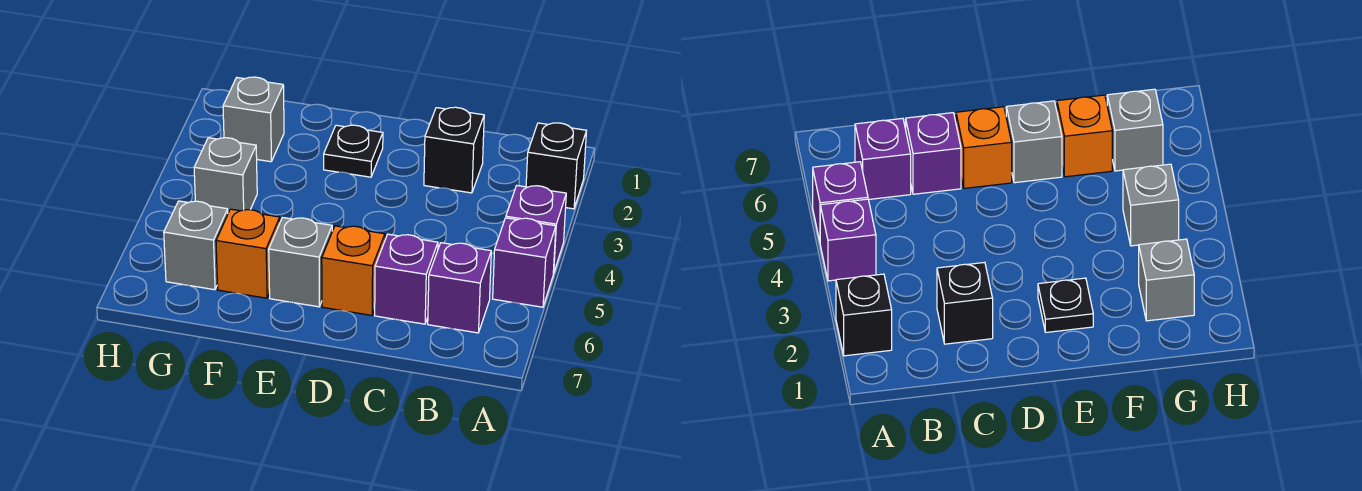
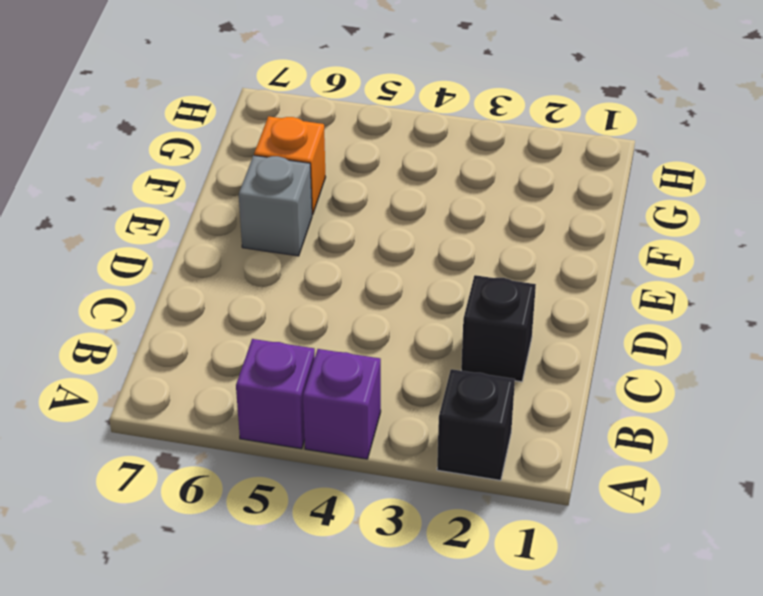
none -> purple brick B6 level 1
none -> purple brick C6 level 1
none -> orange brick D6 level 1

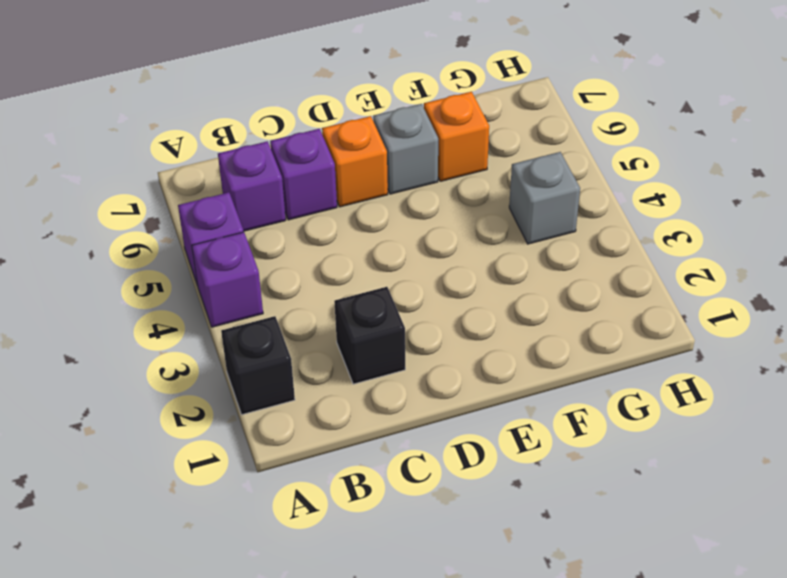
none -> black plate E2 level 1
none -> grey brick G2 level 1
none -> grey brick G6 level 1

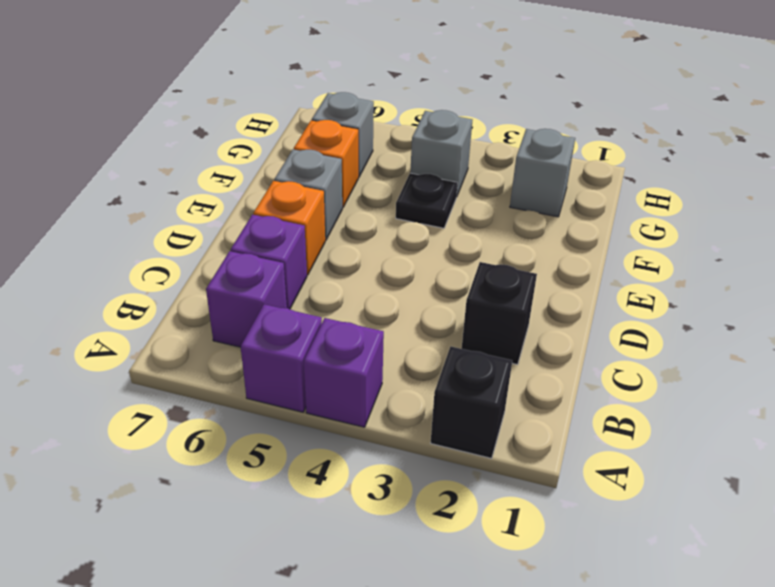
black plate F4 level 1 -> black plate E2 level 1

